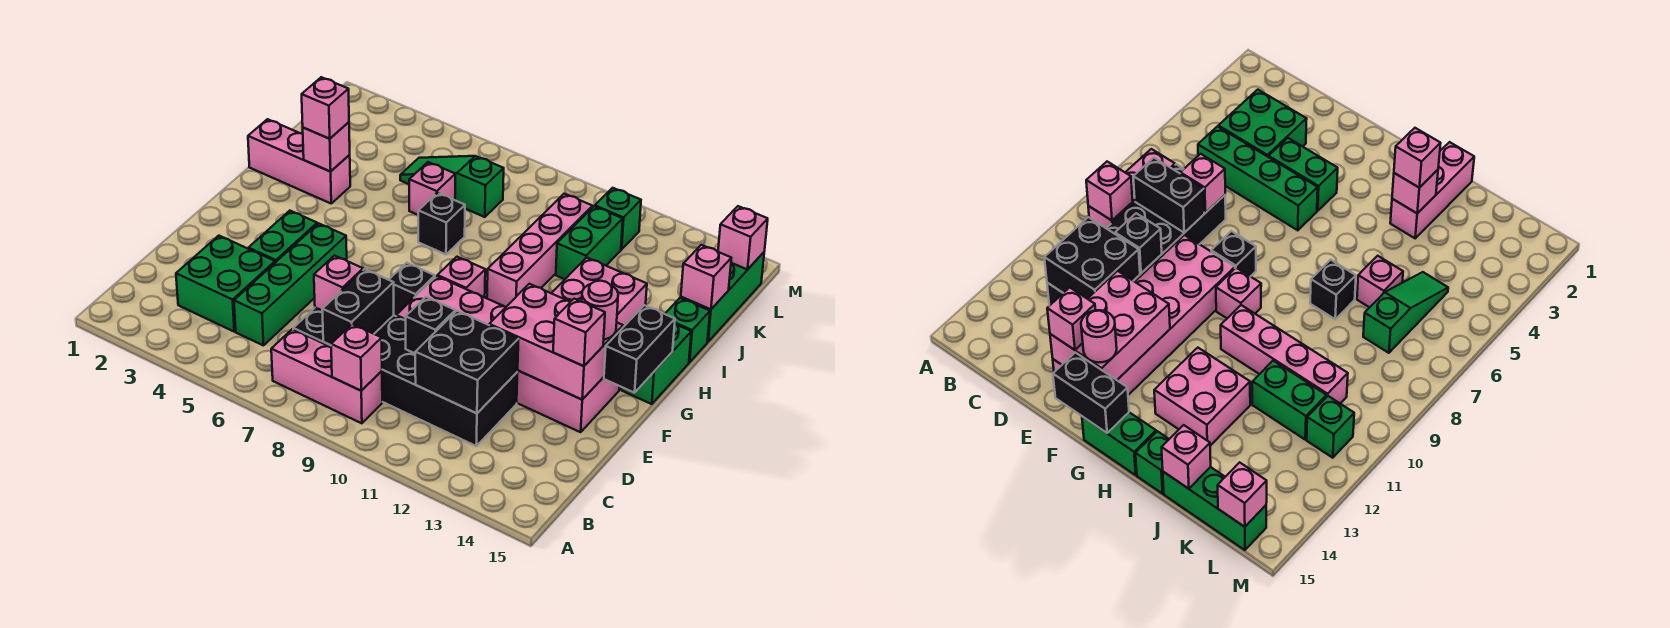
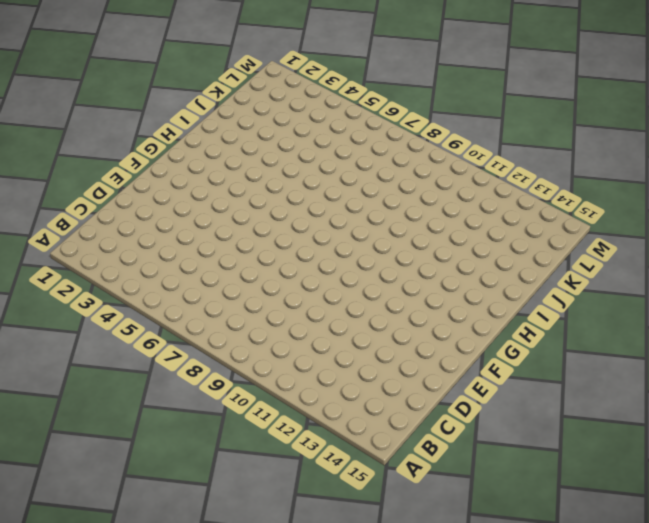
none -> pink brick B7:B9 level 1
none -> green brick C3:D4 level 1
none -> green brick C5:F5 level 1
none -> black brick C7:D12 level 1

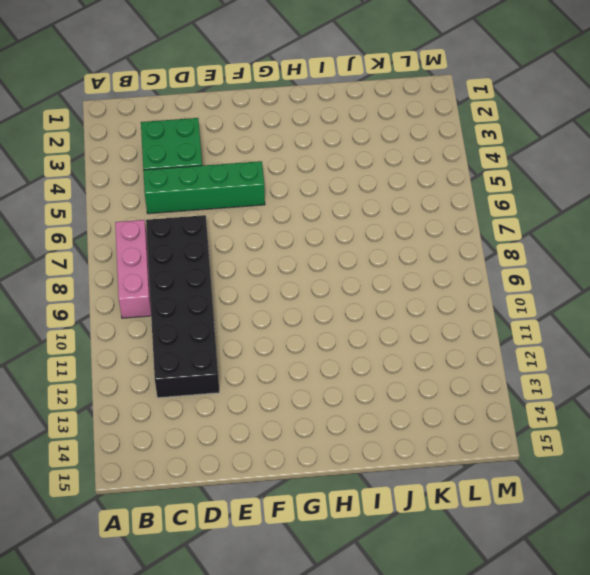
none -> green brick E4:F4 level 1
none -> pink brick E9:F14 level 1
none -> black brick F8 level 1
none -> pink brick G9 level 1

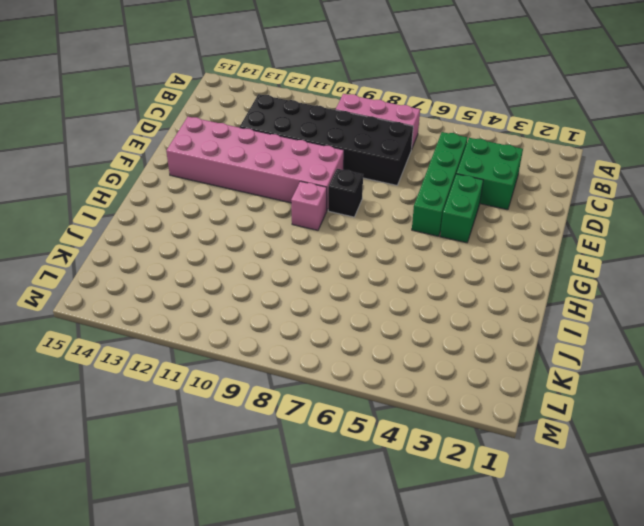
none -> green brick G15:H15 level 1
none -> pink brick H10:K10 level 1
none -> pink brick H12:I13 level 1
none -> pink brick I1:I3 level 1

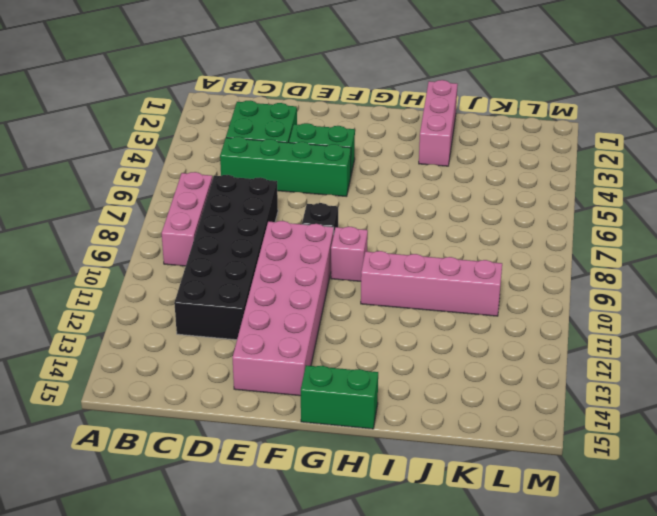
none -> pink brick H12:I13 level 1
none -> black brick I7 level 1
none -> green brick I15 level 1
none -> pink brick J6 level 1

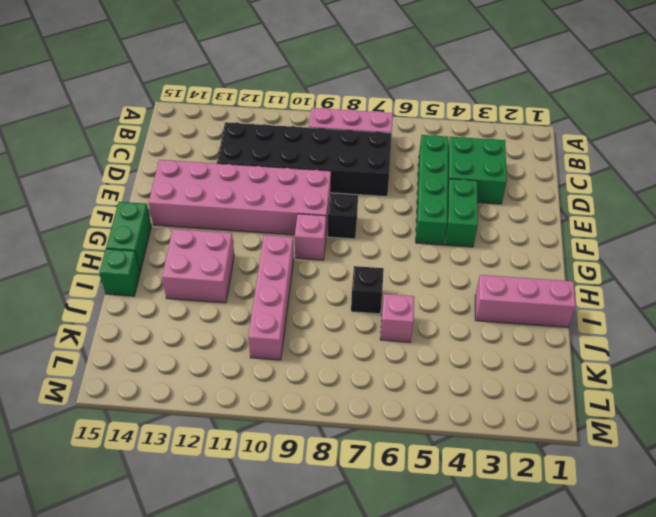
none -> green brick J11:K11 level 1
none -> green brick J15:L15 level 1
none -> green slope K5:K7 level 1 top 7
none -> green brick L11 level 1

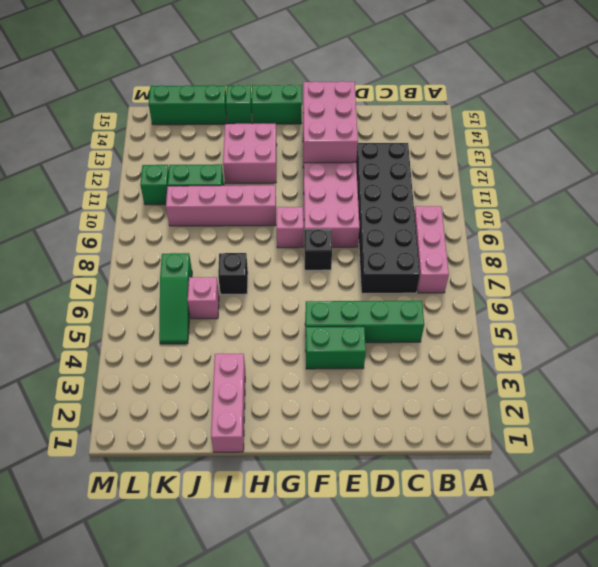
none -> green brick C3:D4 level 1
none -> pink brick B9 level 2
none -> black brick C8:D8 level 2
none -> black brick C11:D12 level 2

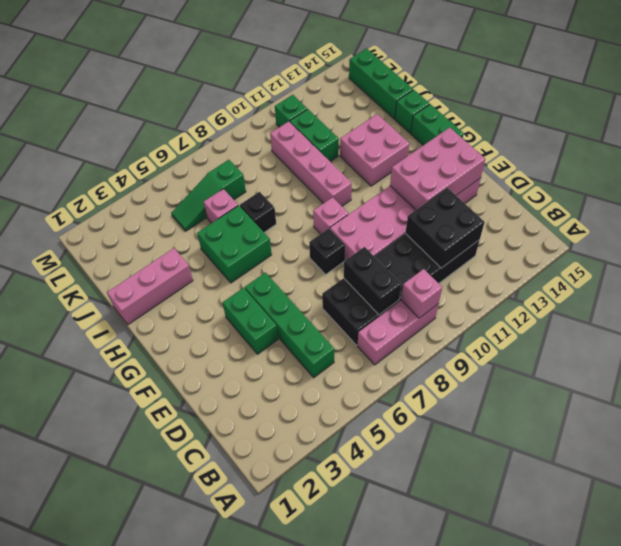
green brick H5:I6 level 1 -> green brick C3:D4 level 1
none -> pink brick D7 level 2
none -> black brick D10 level 2
none -> black brick F15:G15 level 2
none -> pink brick I3 level 2

